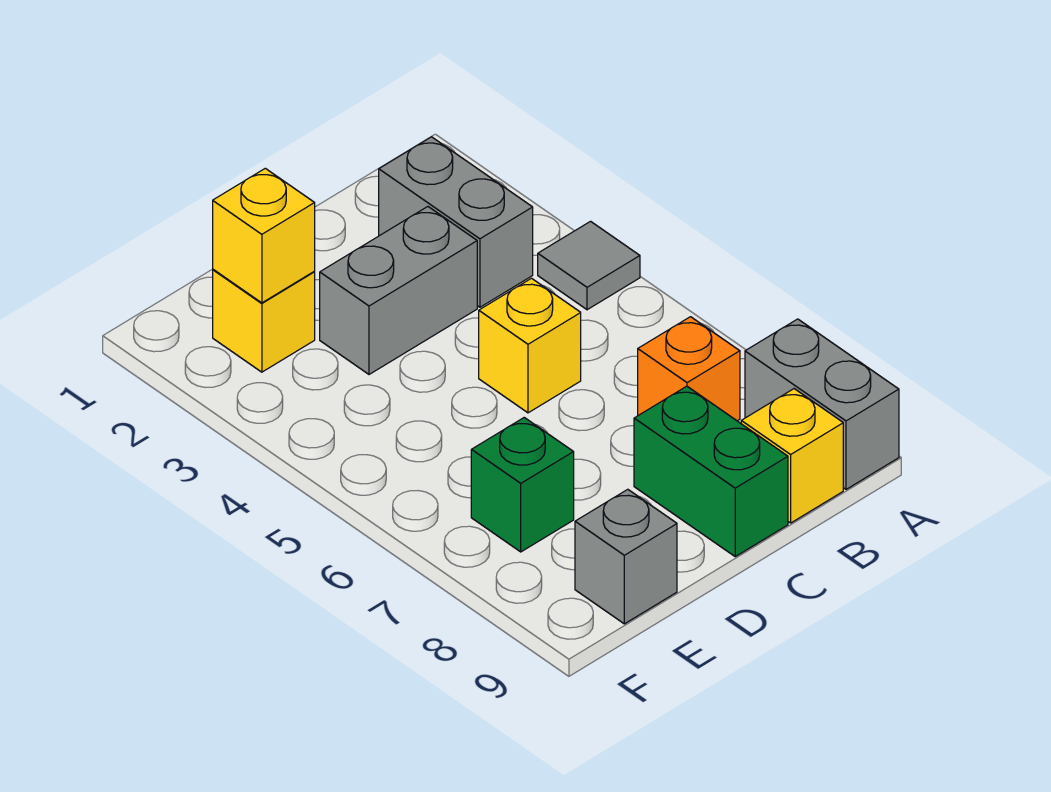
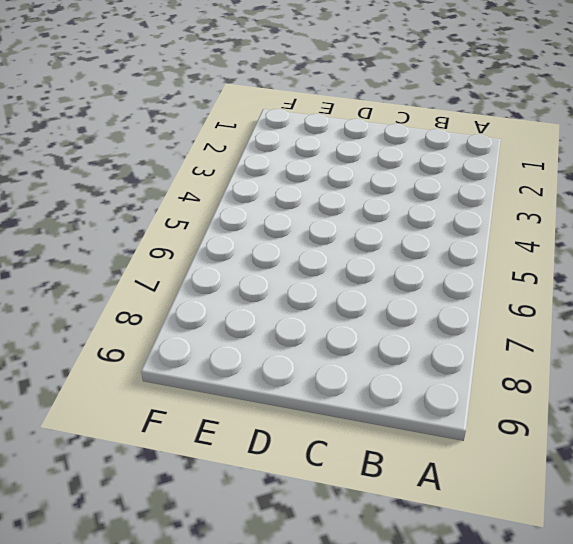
none -> grey tile A4 level 1
none -> grey brick A8:A9 level 1
none -> grey brick B2:B3 level 1

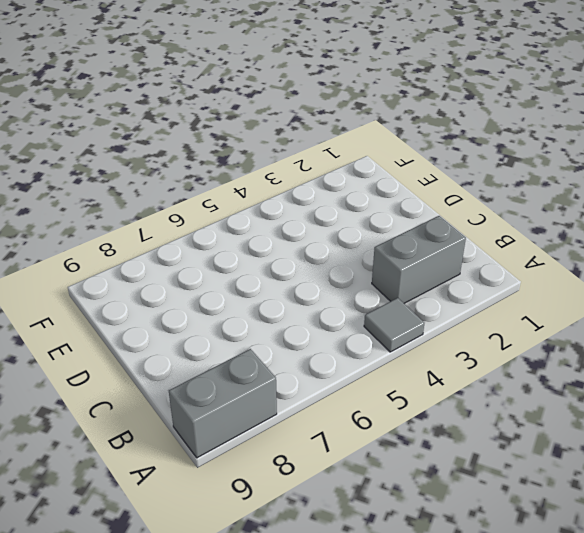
none -> orange brick B7 level 1
none -> yellow brick B9 level 1
none -> grey brick C3:D3 level 1

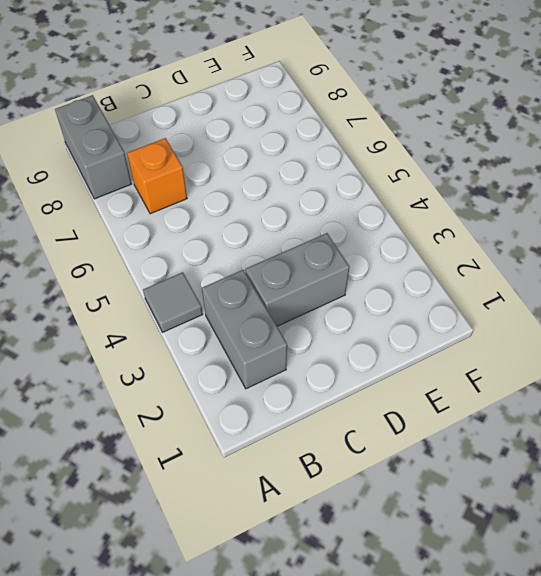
none -> yellow brick B9 level 1
none -> yellow brick C5 level 1
none -> green brick C8:C9 level 1

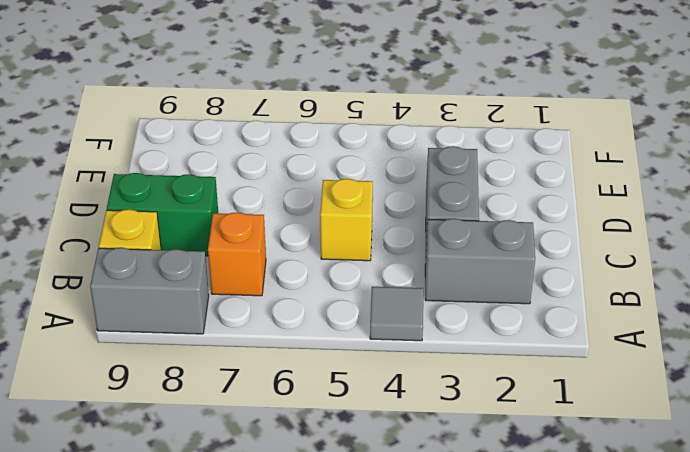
none -> yellow brick E2 level 1
none -> green brick E7 level 1
none -> grey brick E9 level 1

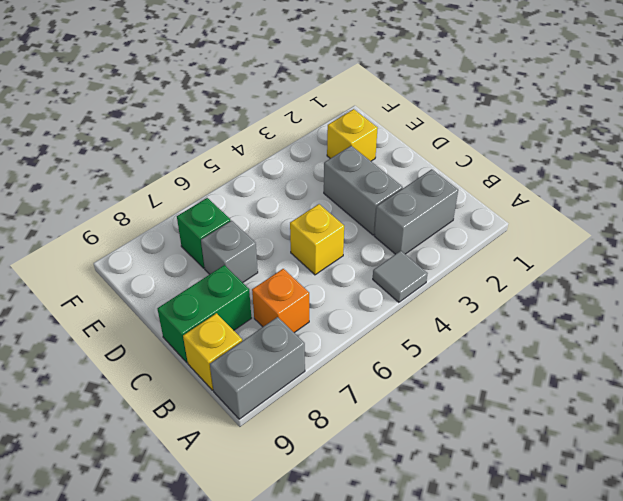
grey brick D7 level 1 -> grey brick E9 level 1
none -> yellow brick E2 level 2

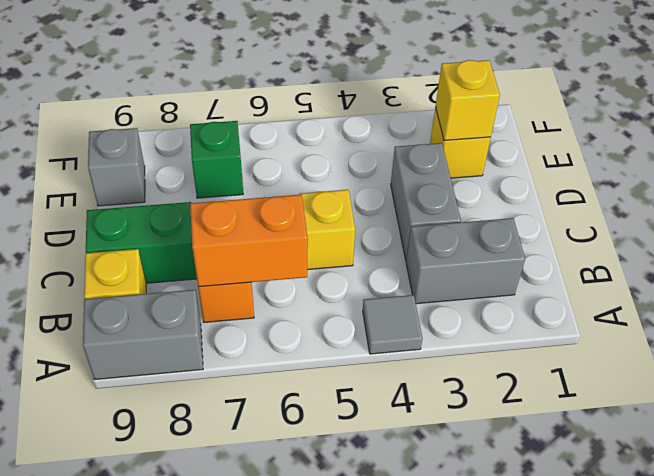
orange brick B6:B7 level 2 -> none

